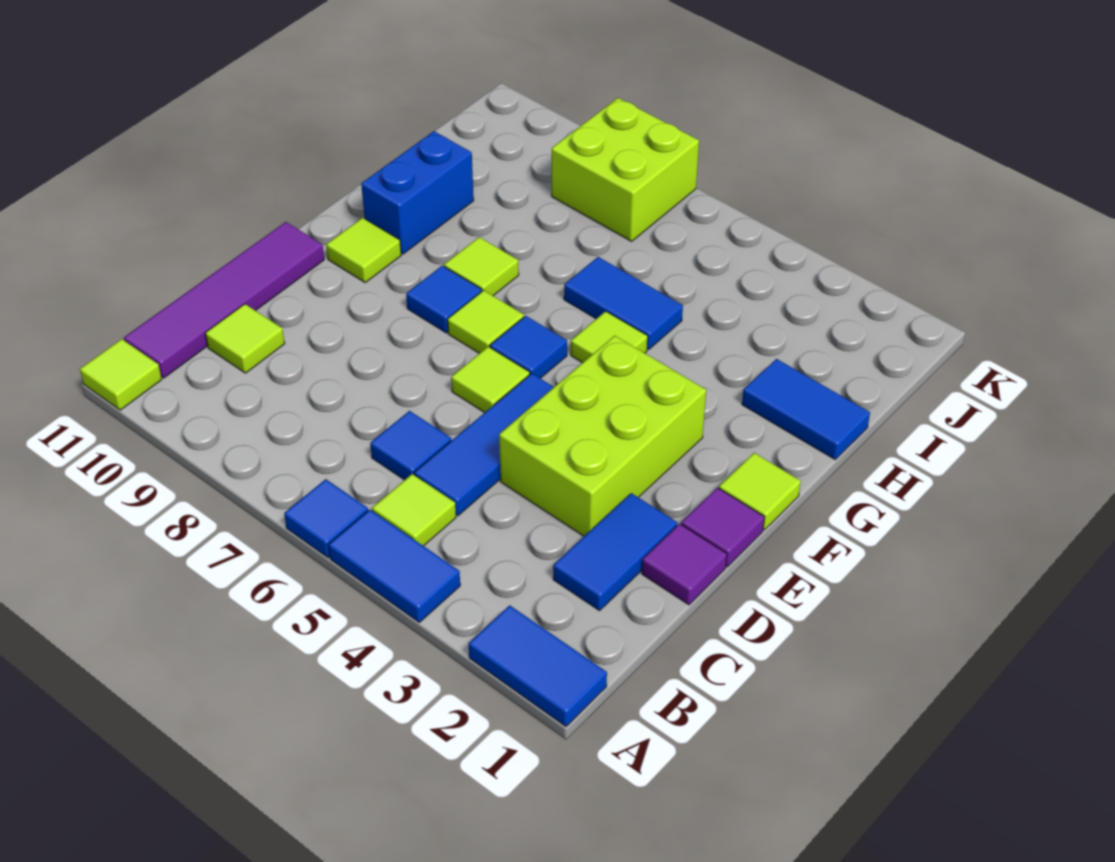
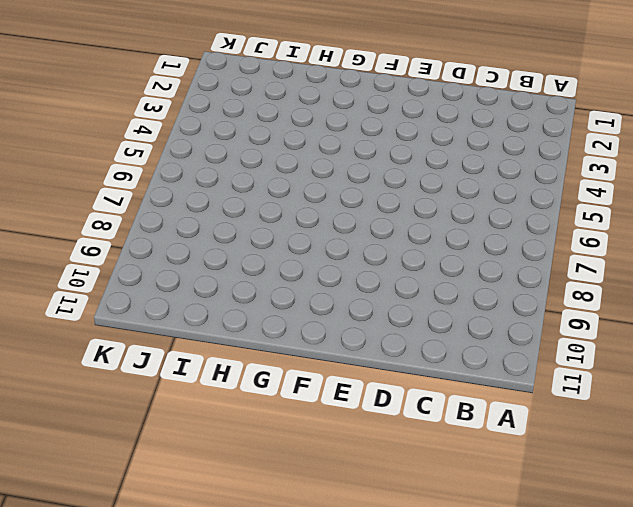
none -> blue tile A1:A2 level 1
none -> blue tile A4:A5 level 1
none -> blue tile A6 level 1

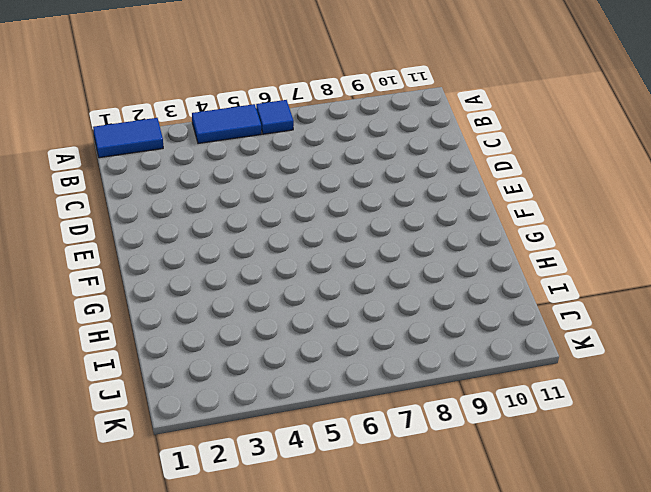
none -> lime tile A11 level 1
none -> lime tile B5 level 1
none -> purple tile B11:E11 level 1

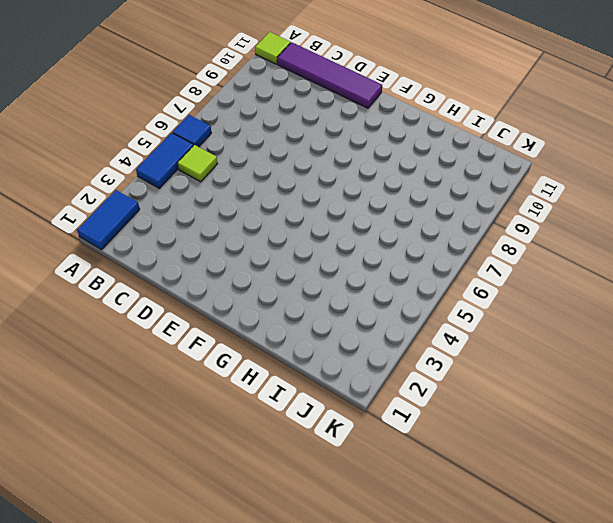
none -> blue tile C2:D2 level 1
none -> blue tile C5:E5 level 1
none -> blue tile C6 level 1

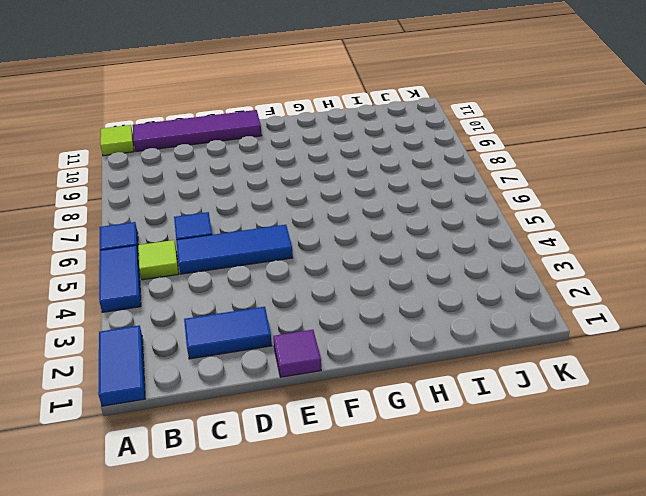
none -> lime tile C10 level 1
none -> purple tile D1 level 1
none -> lime brick D3:F4 level 1

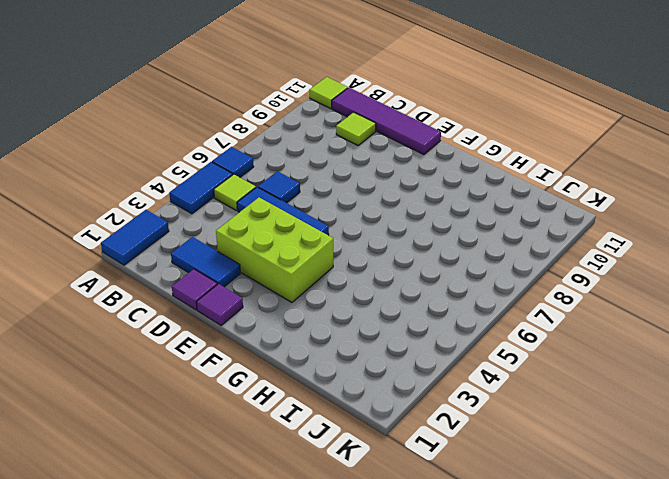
none -> lime tile E6 level 1
none -> lime tile F1 level 1
none -> blue tile F6 level 1

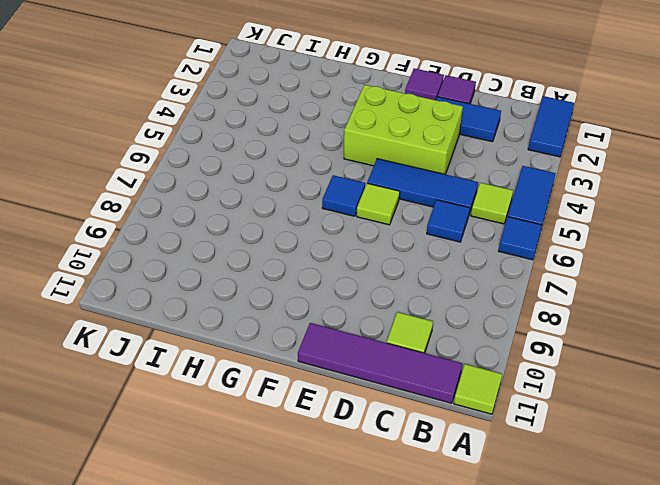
none -> lime tile F1 level 1
none -> lime tile F7 level 1
none -> blue tile F8 level 1

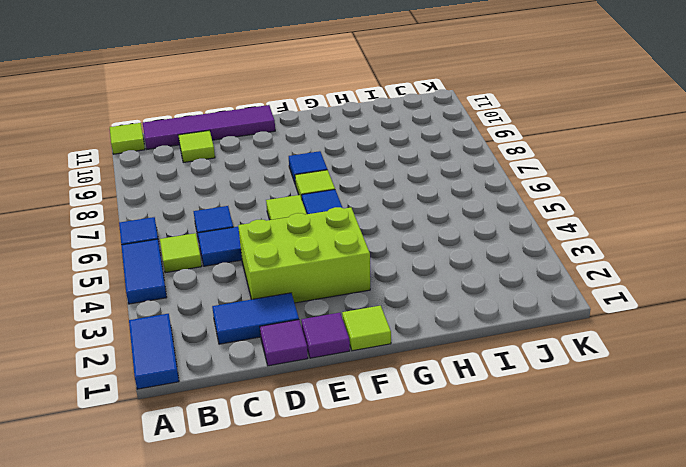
none -> lime tile F10 level 1
none -> lime tile G5 level 1
none -> lime tile G8 level 1

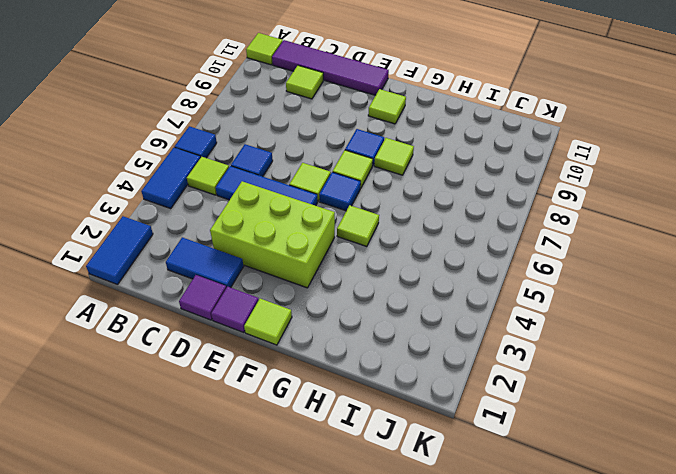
none -> blue brick G10:H10 level 1
none -> blue tile H1:H2 level 1
none -> blue tile H5:H6 level 1

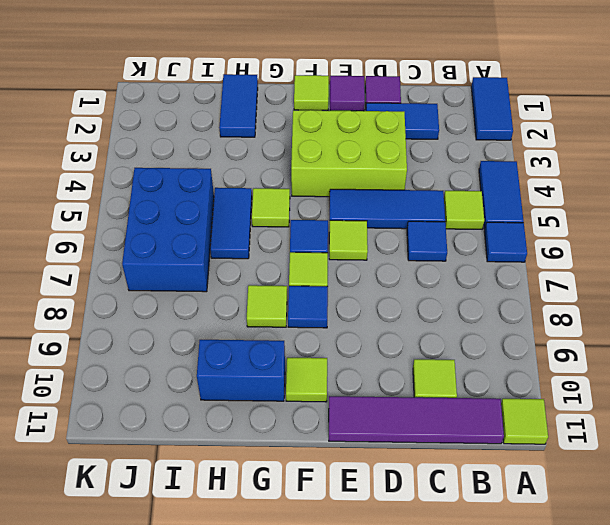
blue brick I5:J7 level 1 -> lime brick J7:K8 level 1

